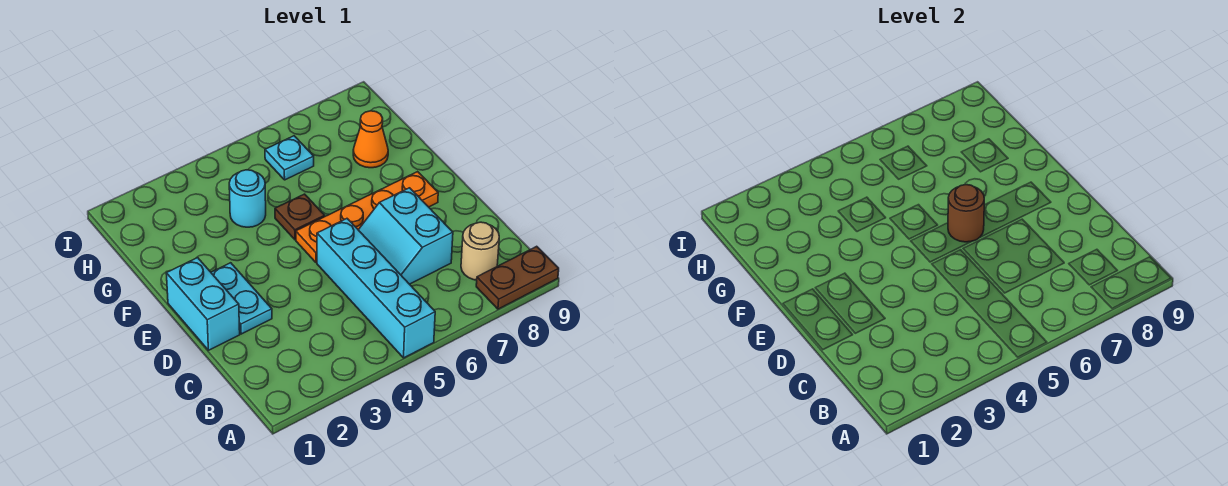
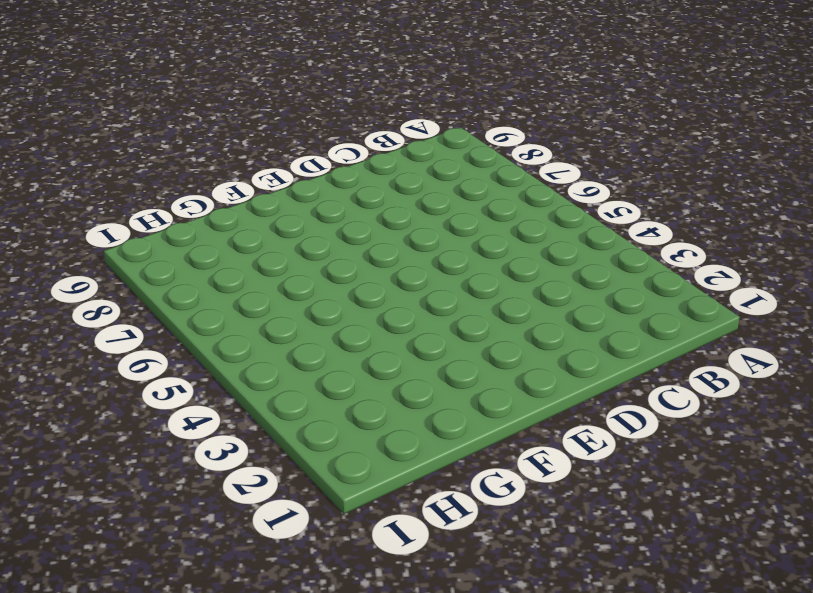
none -> cyan brick A5:D5 level 1
none -> brown plate A8:A9 level 1
none -> tan round brick B8 level 1

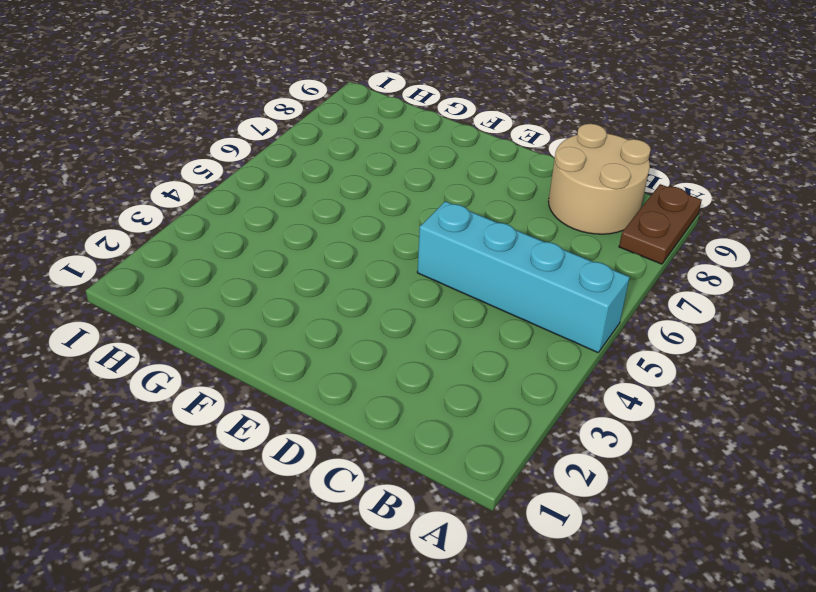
tan round brick B8:C9 level 1 -> tan round brick B8 level 1
none -> cyan slope C6:D7 level 1 top 7
none -> cyan brick D1:E1 level 1
none -> cyan plate D2:E2 level 1

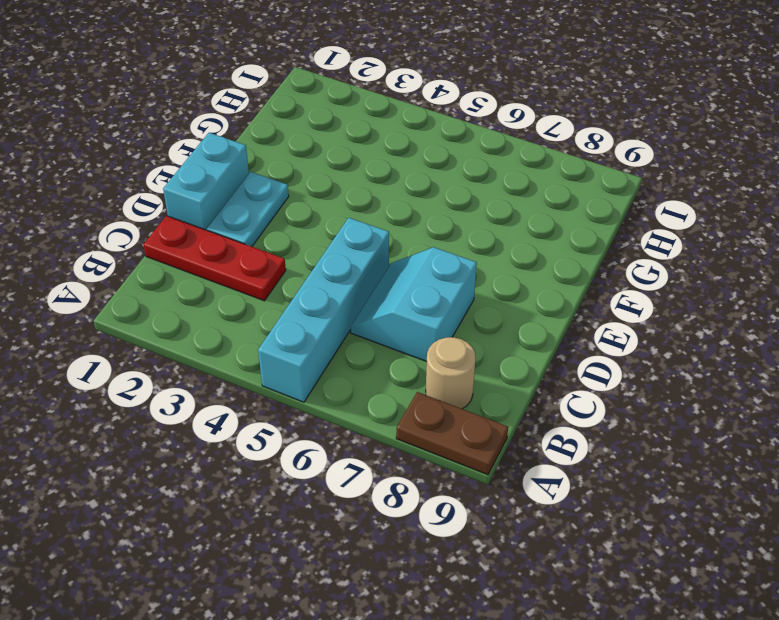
red plate C1:C3 level 1 -> none
none -> orange plate E5:E8 level 1
none -> brown plate F5 level 1
none -> cyan round brick G4 level 1

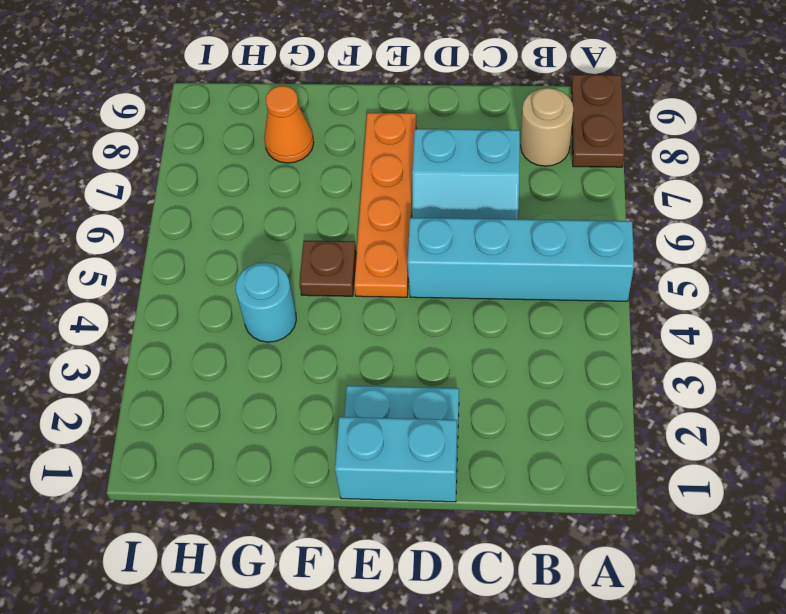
none -> cyan plate H6 level 1
none -> brown round brick E6 level 2

